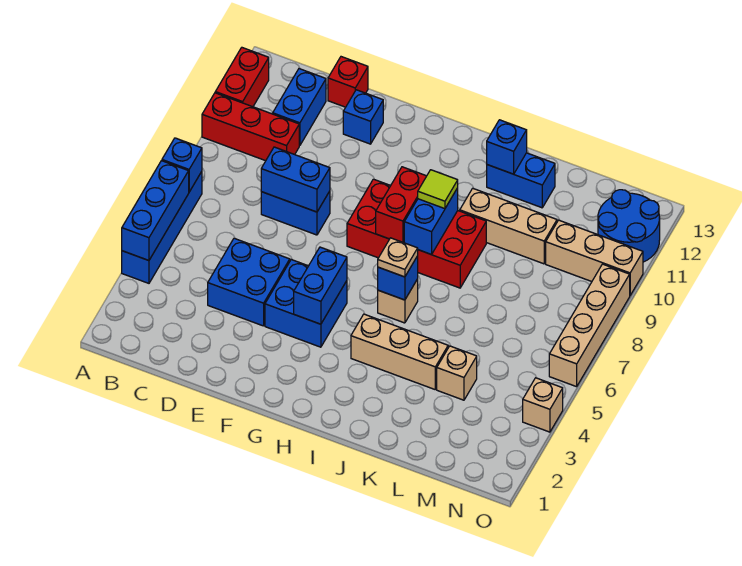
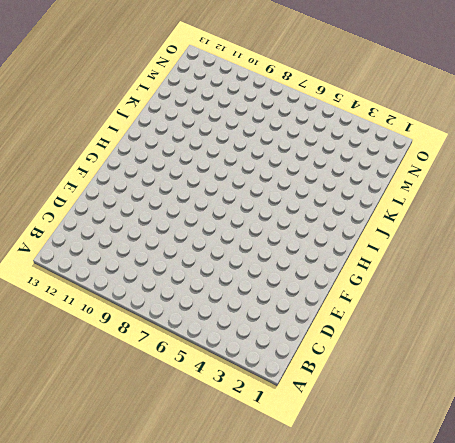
none -> blue brick A4:A7 level 1
none -> red brick A10:C10 level 1
none -> red brick A11:A12 level 1

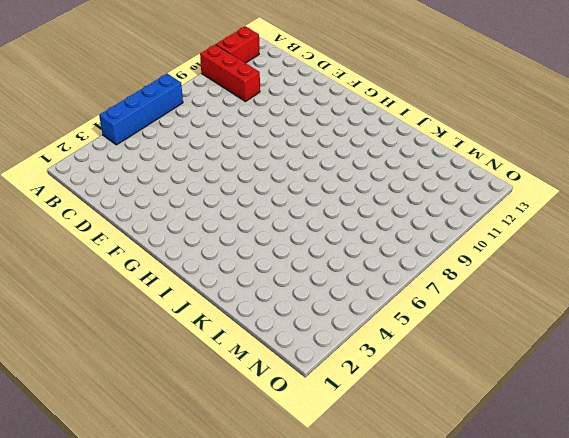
none -> blue brick C11:C12 level 1
none -> blue brick D4:E5 level 1
none -> blue brick D8:E8 level 1

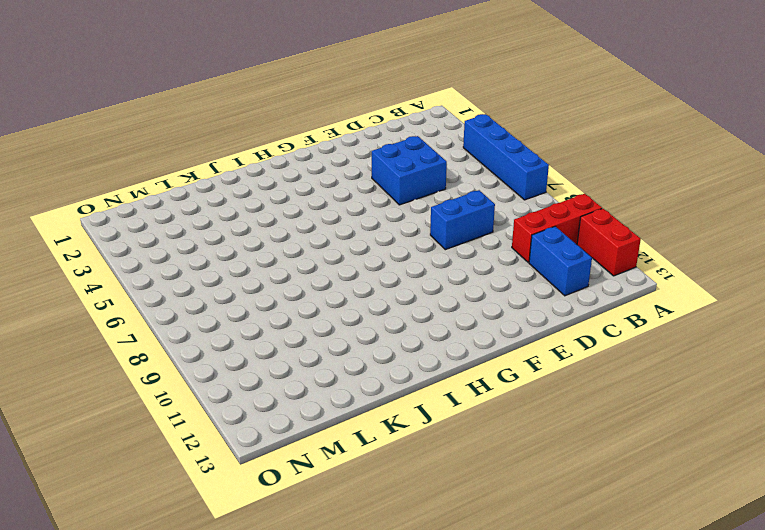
none -> red brick D13 level 1
none -> blue brick E12 level 1
none -> blue brick F4:G5 level 1

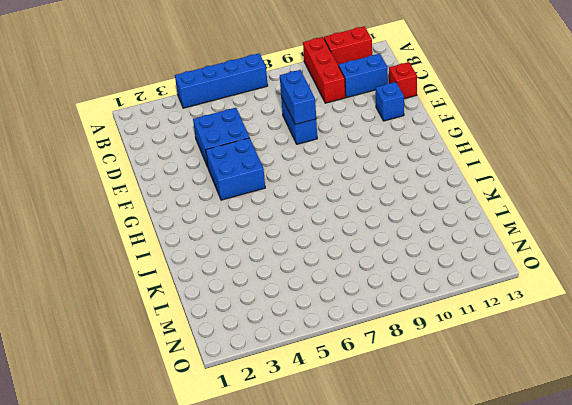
none -> red brick G8:J9 level 1
none -> tan brick I4:K4 level 1
none -> tan brick I6 level 1

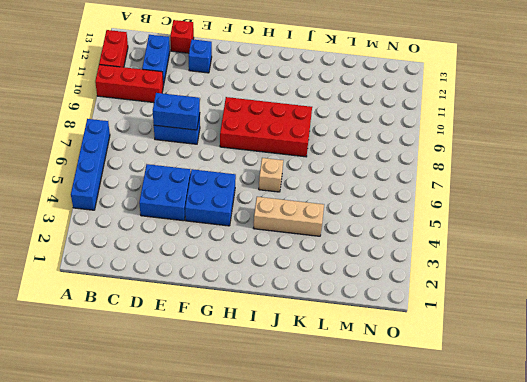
none -> tan brick J10:L10 level 1
none -> blue brick J12:K12 level 1
none -> tan brick L4 level 1

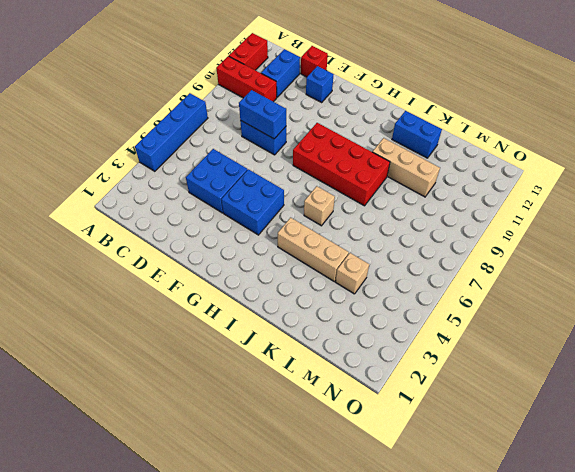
none -> tan brick M10:O10 level 1
none -> blue round brick N11:O12 level 1
none -> tan brick O4 level 1

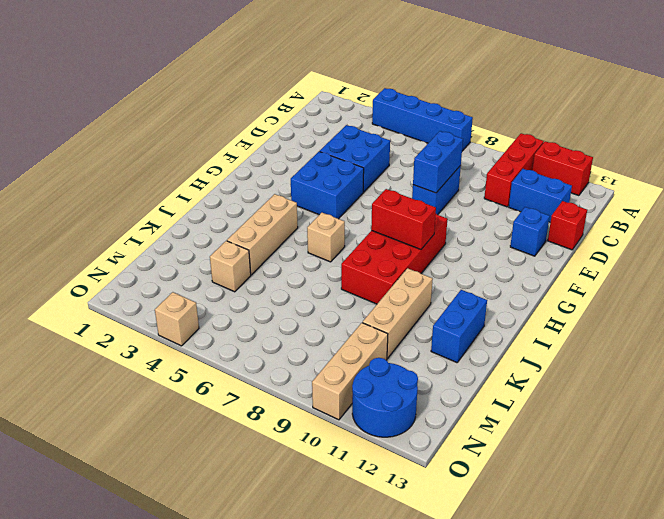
none -> tan brick O6:O9 level 1
none -> blue brick A4:A6 level 2
none -> blue brick A7 level 2

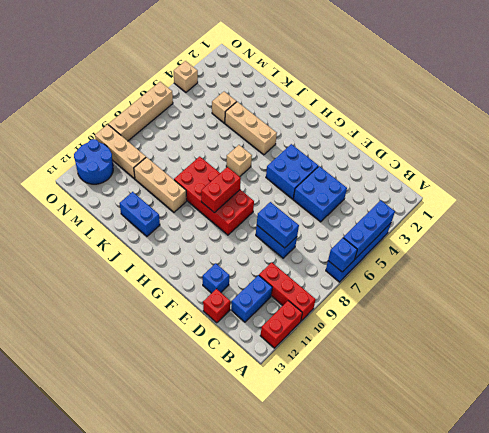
none -> blue brick G4:G5 level 2
none -> blue brick I6 level 2
none -> blue brick I8:I9 level 2

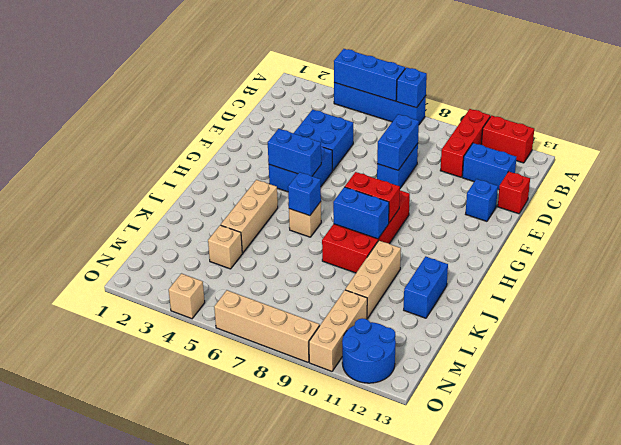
none -> blue brick J12 level 2
none -> tan plate I6 level 3
none -> lime tile I9 level 3

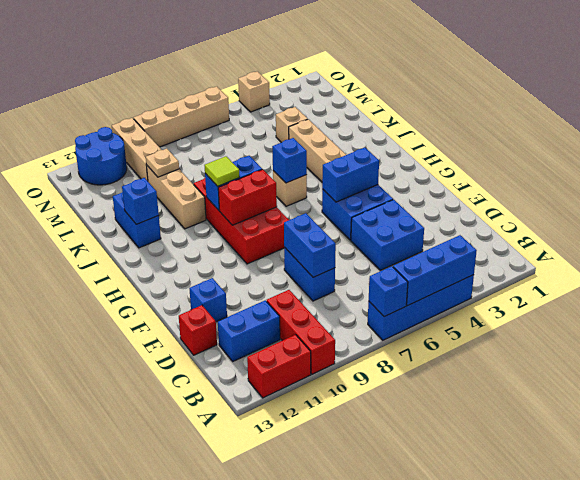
tan plate L10 level 2 -> tan plate I6 level 3

